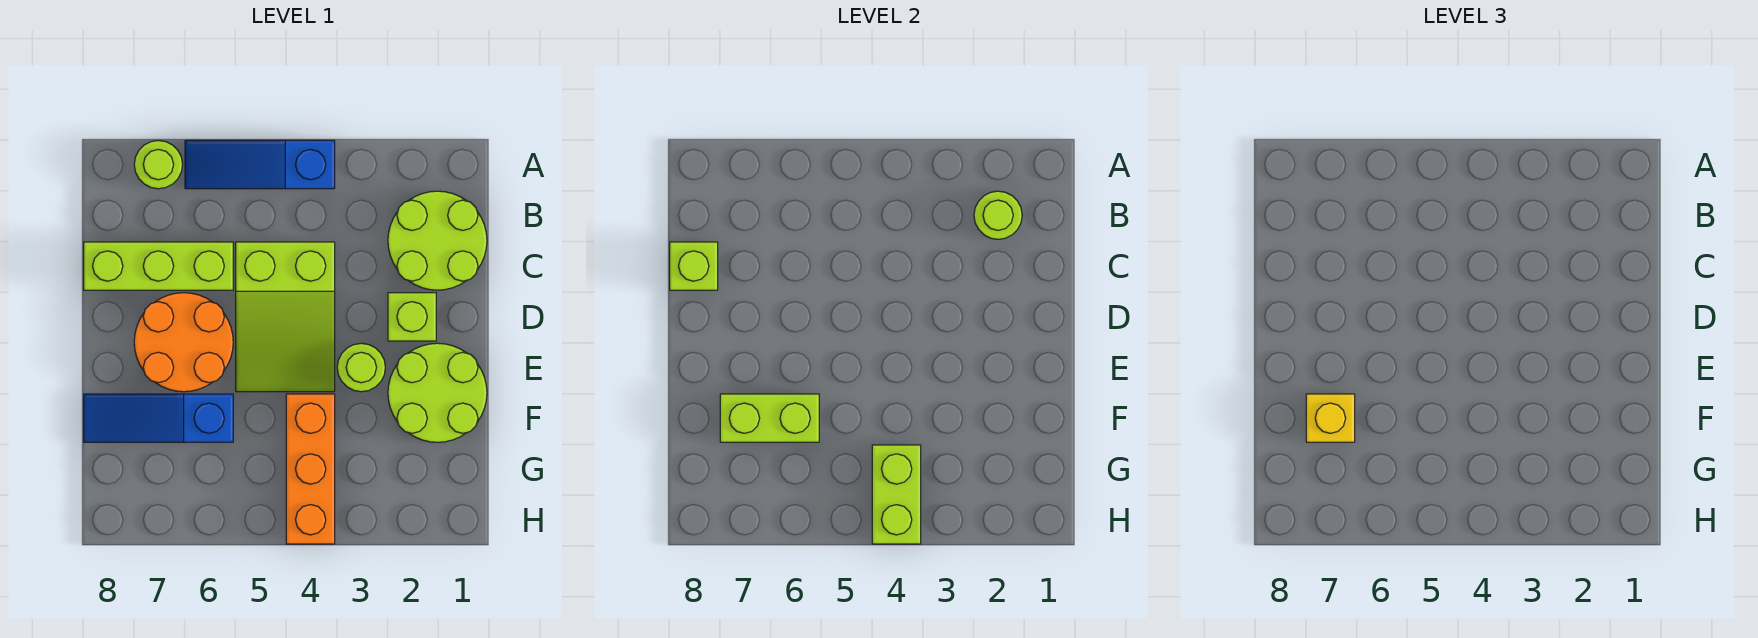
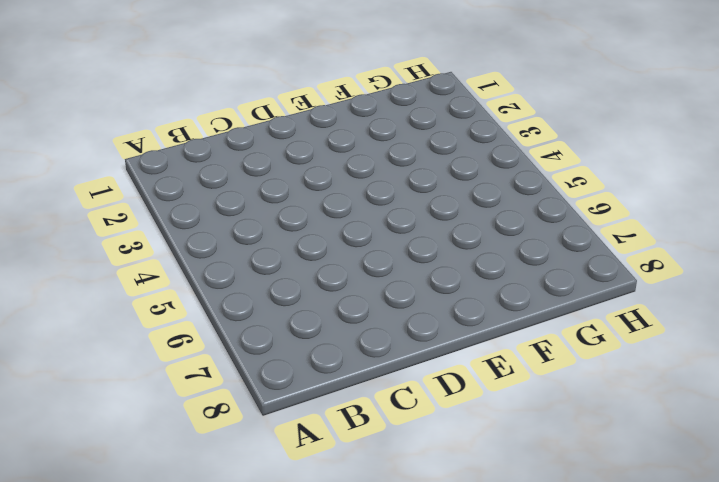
none -> blue slope A4:A6 level 1 top 4
none -> lime round brick A7 level 1
none -> lime round brick B1:C2 level 1

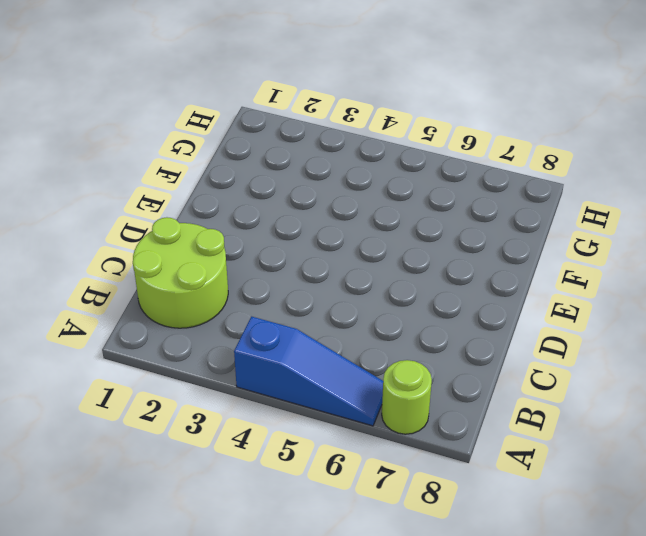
none -> lime slope C4:E5 level 1 top C
none -> lime brick C6:C8 level 1
none -> lime brick D2 level 1

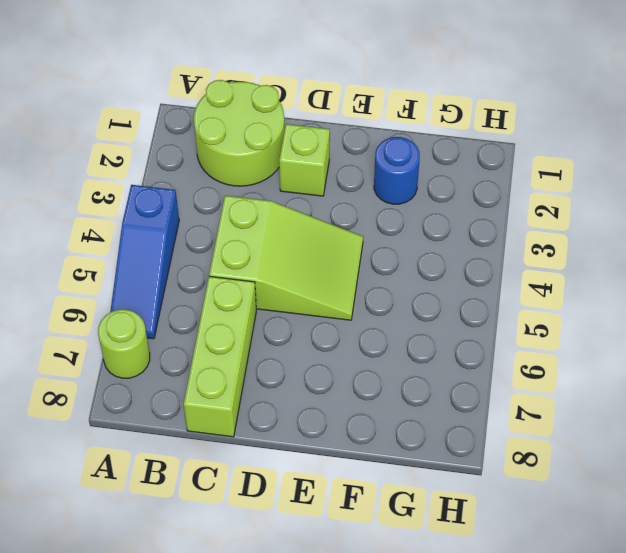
blue round brick F2 level 1 -> lime round brick E1:F2 level 1
none -> orange round brick D6:E7 level 1
none -> lime round brick E3 level 1
none -> orange brick F4:H4 level 1

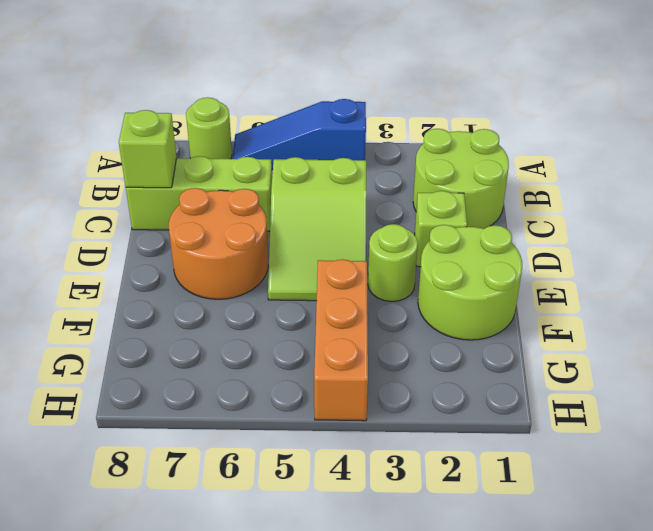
none -> blue slope F6:F8 level 1 top 6
none -> lime round brick B2 level 2
none -> lime brick F6:F7 level 2

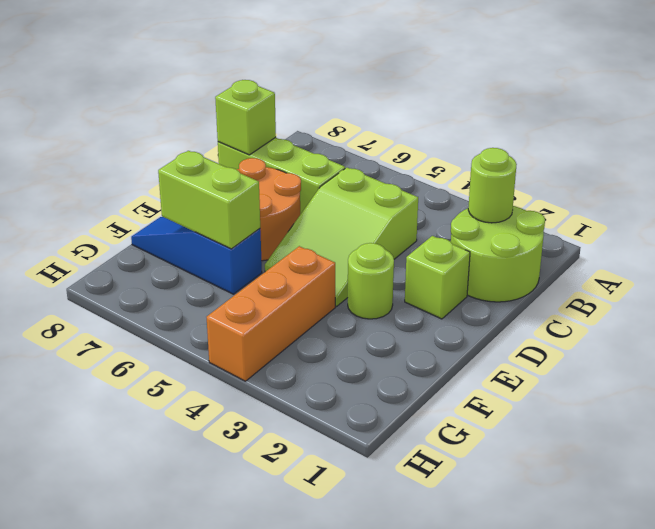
none -> blue slope A4:A6 level 1 top 4
none -> lime round brick A7 level 1
none -> lime round brick E1:F2 level 1

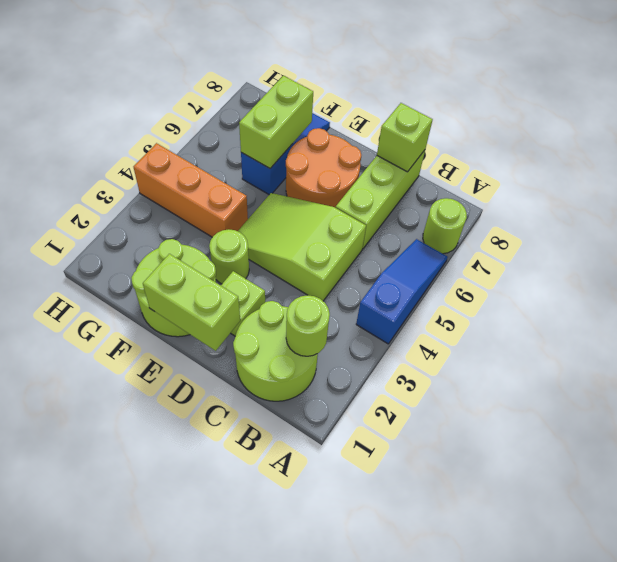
lime brick D1:E1 level 2 -> lime brick G4:H4 level 2
none -> yellow brick F7 level 3

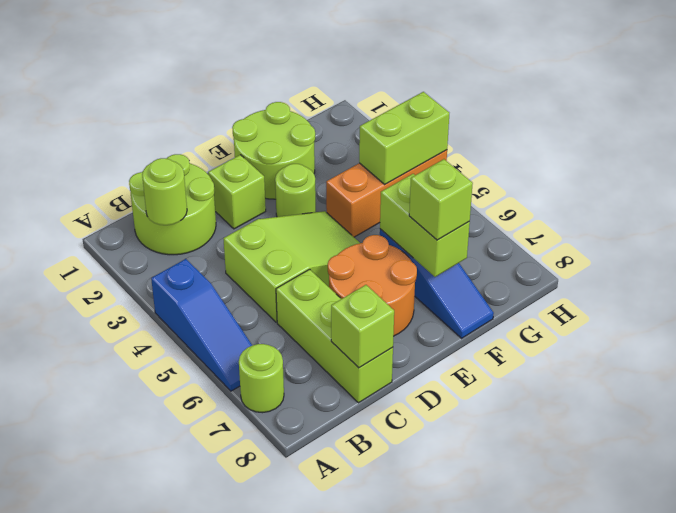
lime brick F7 level 3 -> yellow brick F7 level 3

